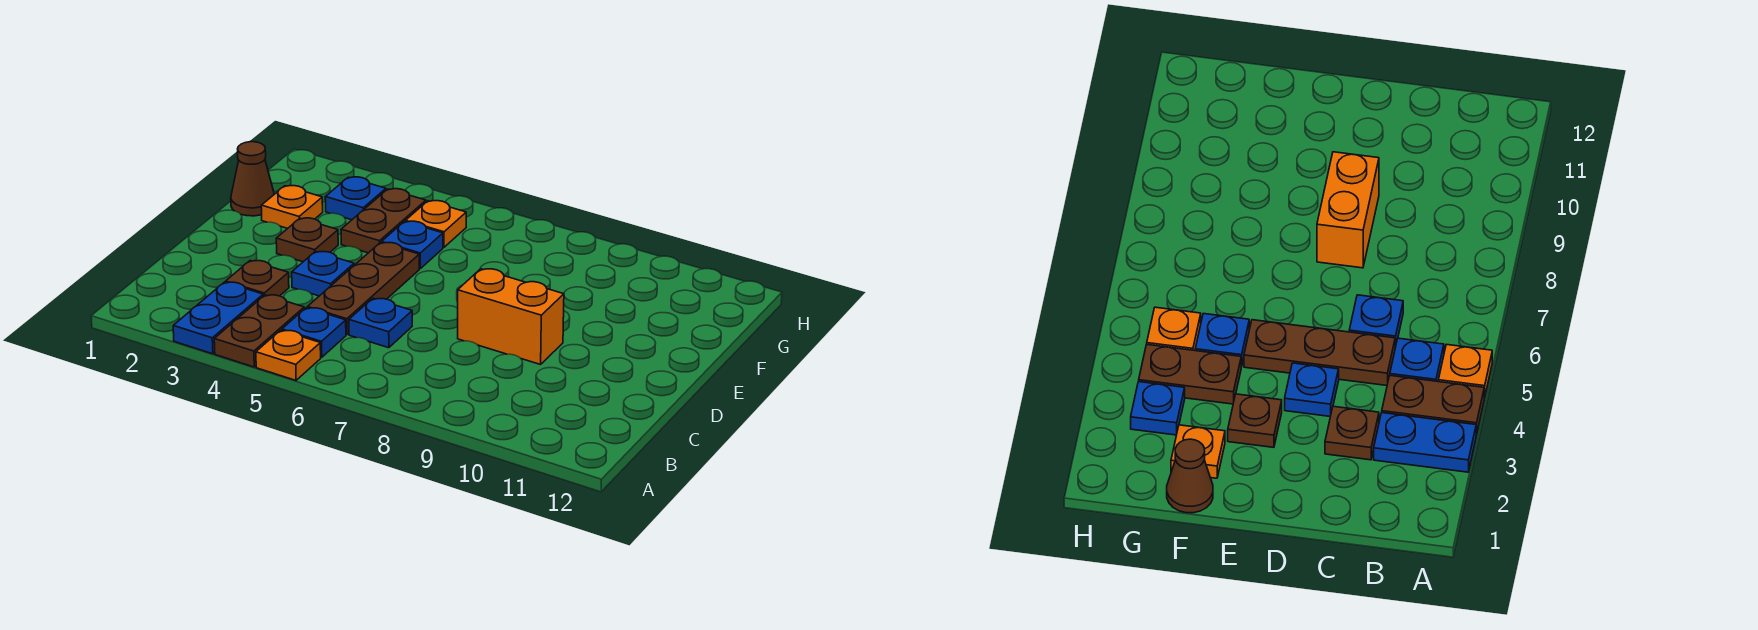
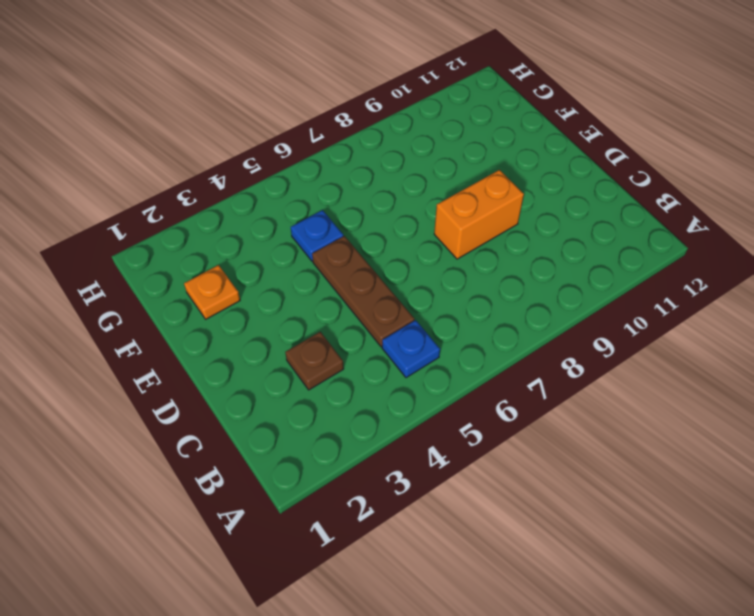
none -> blue plate A3:B3 level 1
none -> brown plate A4:B4 level 1
none -> orange plate A5 level 1

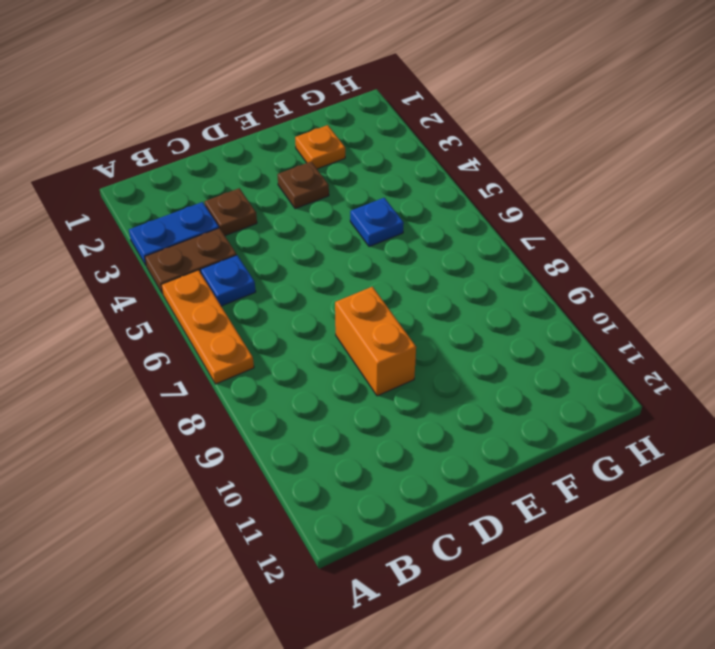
orange plate A5:A7 level 1 -> orange plate A5 level 1
none -> brown plate C5:E5 level 1
none -> blue plate C6 level 1
none -> blue plate D4 level 1

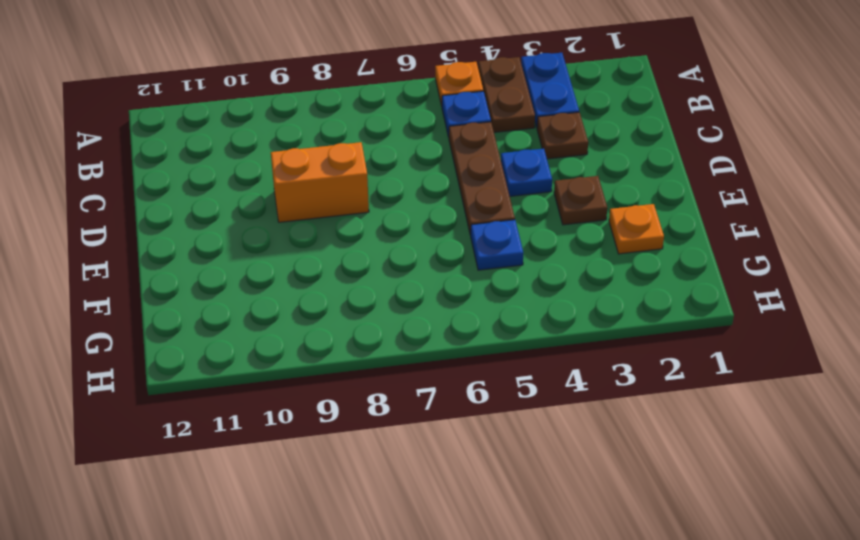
none -> blue plate C6 level 1
none -> brown cone F1 level 1
none -> brown plate F4:G4 level 1

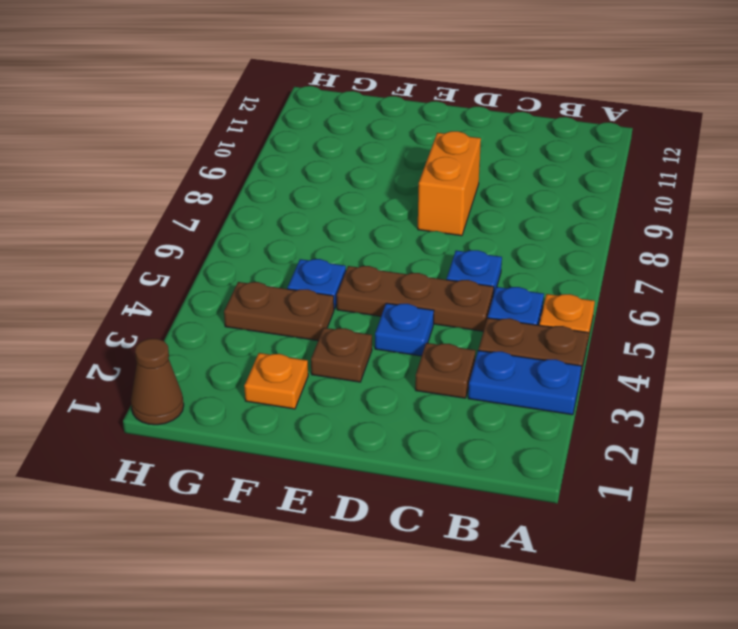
brown cone H1 level 1 -> brown cone F1 level 1
none -> blue plate G3 level 1
none -> orange plate G5 level 1

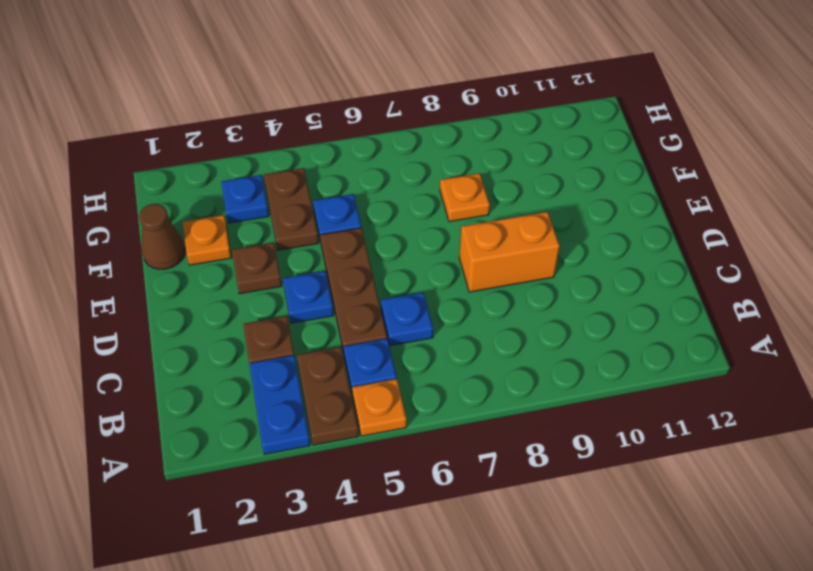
orange plate F8 level 1 -> orange plate G5 level 1

